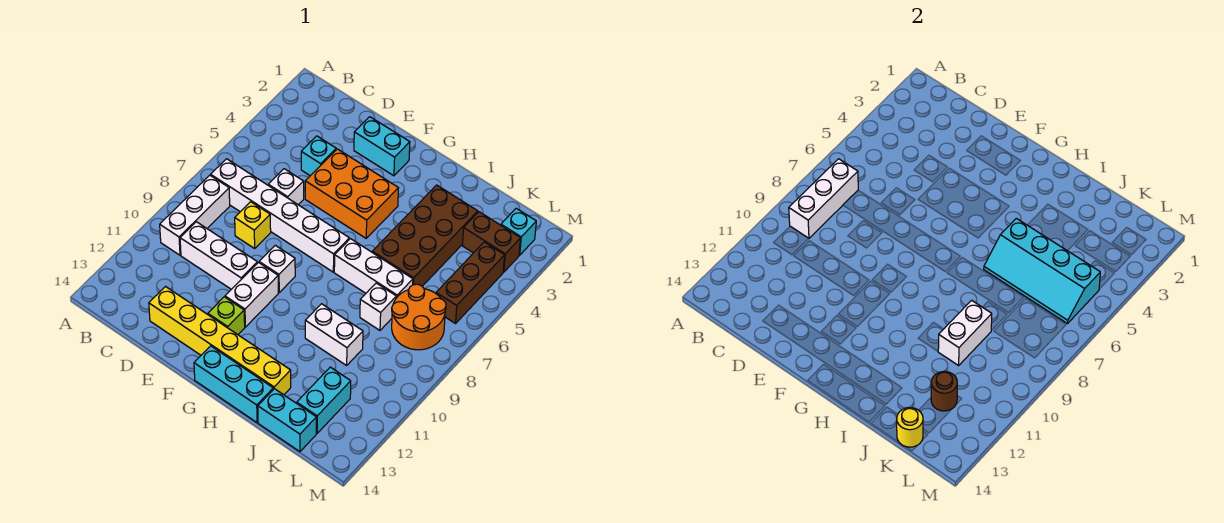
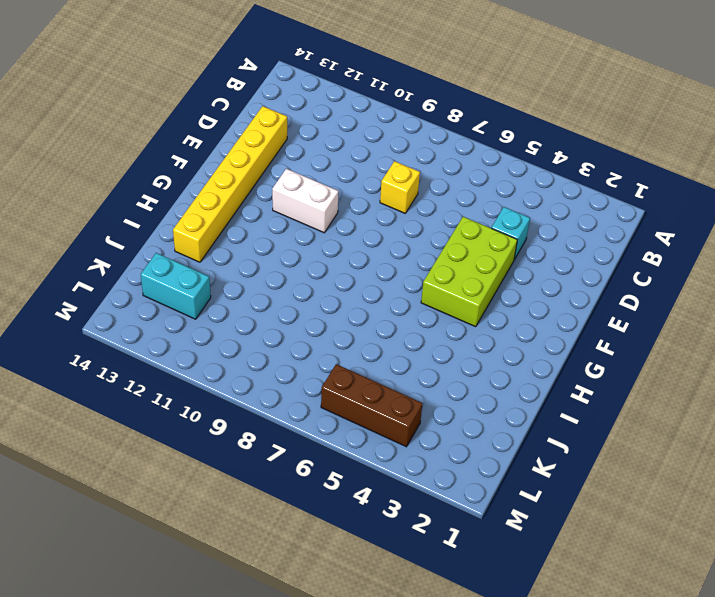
lime brick E4:G5 level 1 -> orange brick E4:G5 level 1
none -> white brick B7:G7 level 1
none -> white brick B8:B10 level 1
none -> white brick C10:E10 level 1

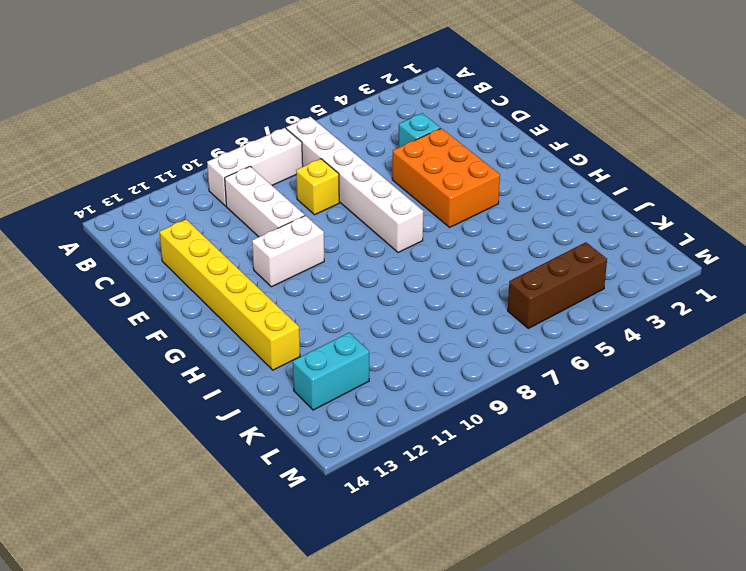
none -> white brick D6 level 1
none -> cyan brick E2:F2 level 1
none -> white brick F9 level 1

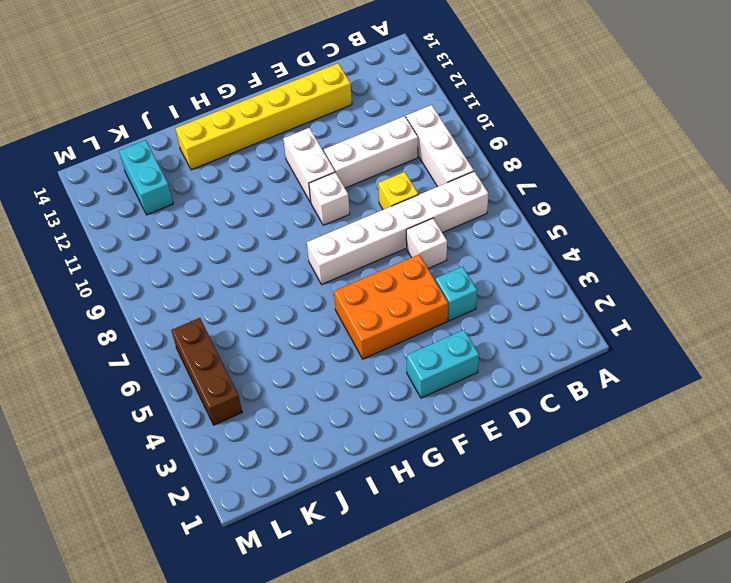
none -> lime brick F12 level 1
none -> cyan brick G14:I14 level 1
none -> white brick H7:J7 level 1

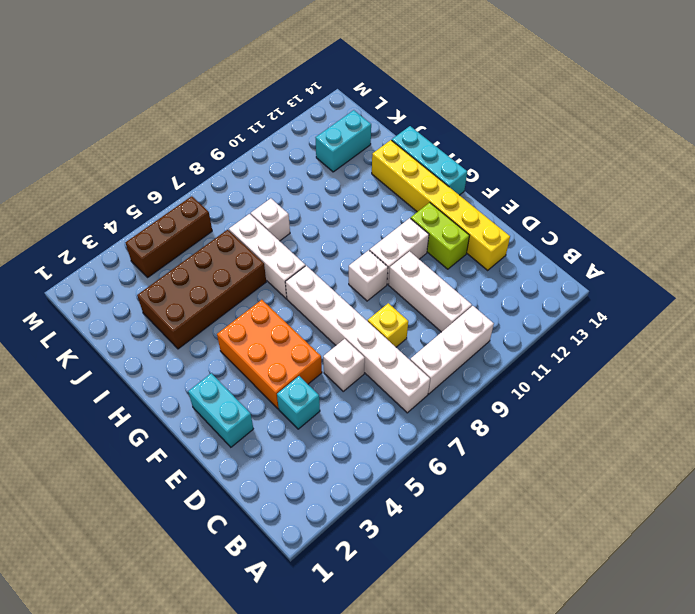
lime brick E12:F12 level 1 -> lime brick F12 level 1
none -> white brick I10:J10 level 1
none -> cyan brick J14:K14 level 1
none -> brown brick K3:L3 level 1

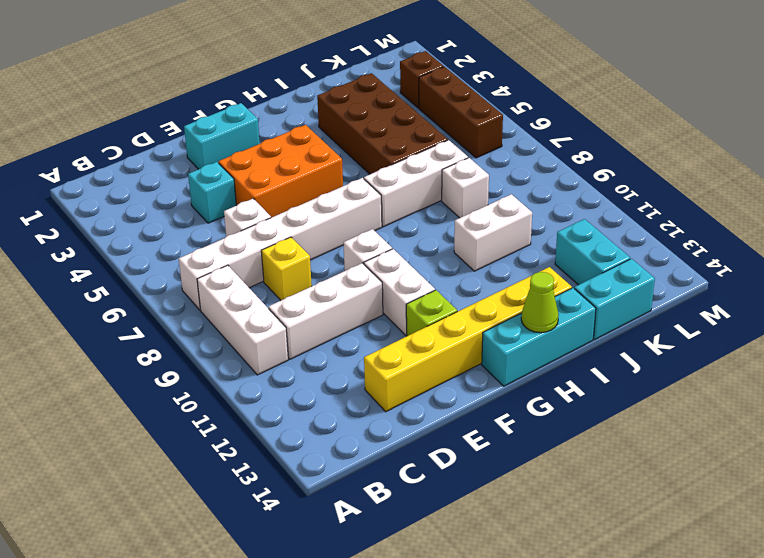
lime cone H14 level 2 -> none
brown brick L3 level 1 -> brown brick K3:L3 level 1
none -> orange round brick K7:L8 level 1
none -> cyan brick L2 level 1
none -> white brick B7:B9 level 2

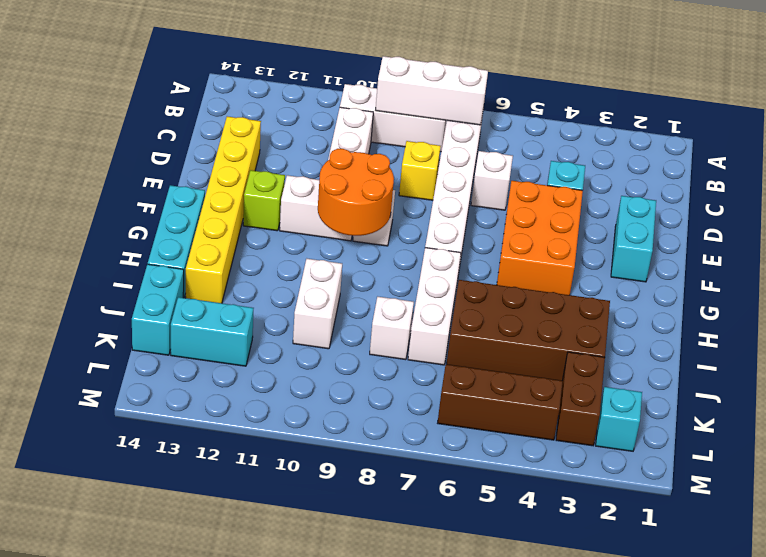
orange round brick F9:G10 level 2 -> orange round brick K7:L8 level 1
none -> cyan slope I5:L6 level 2 top 5
none -> white brick J9:J10 level 2
none -> brown round brick K12 level 2

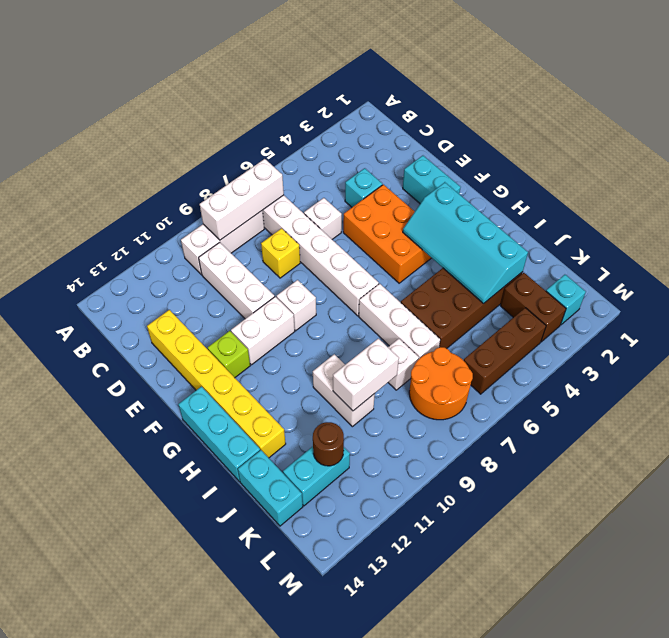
cyan slope G3:J4 level 2 top 3 -> cyan slope I5:L6 level 2 top 5
none -> yellow round brick K14 level 2

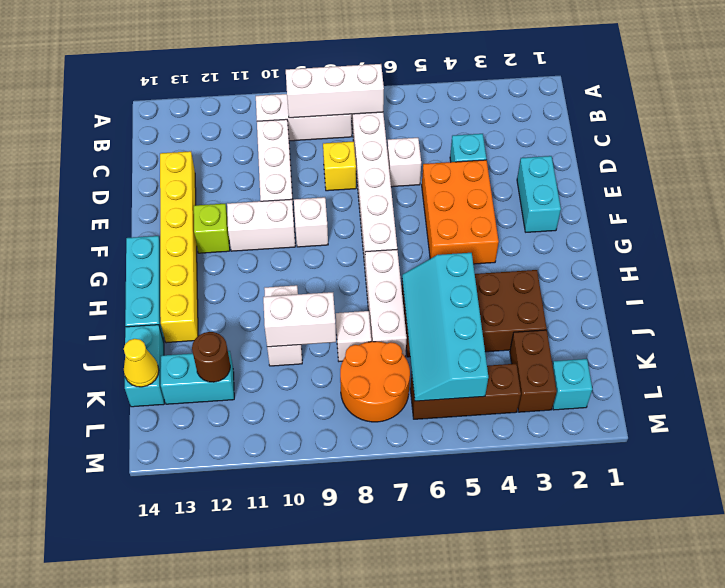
yellow cone K14 level 2 -> yellow round brick K14 level 2

